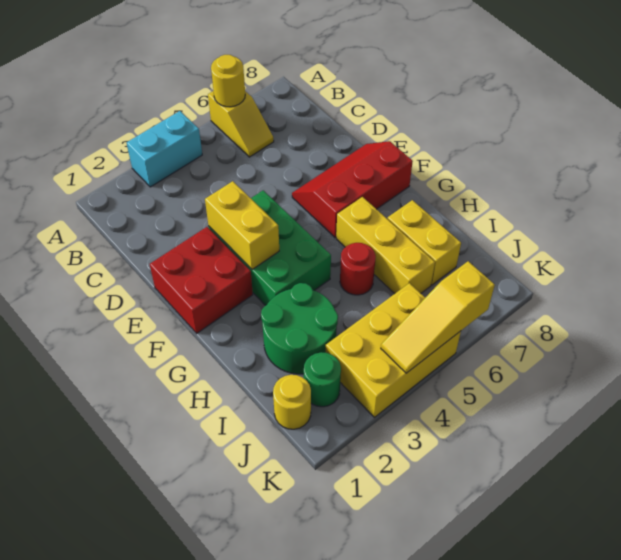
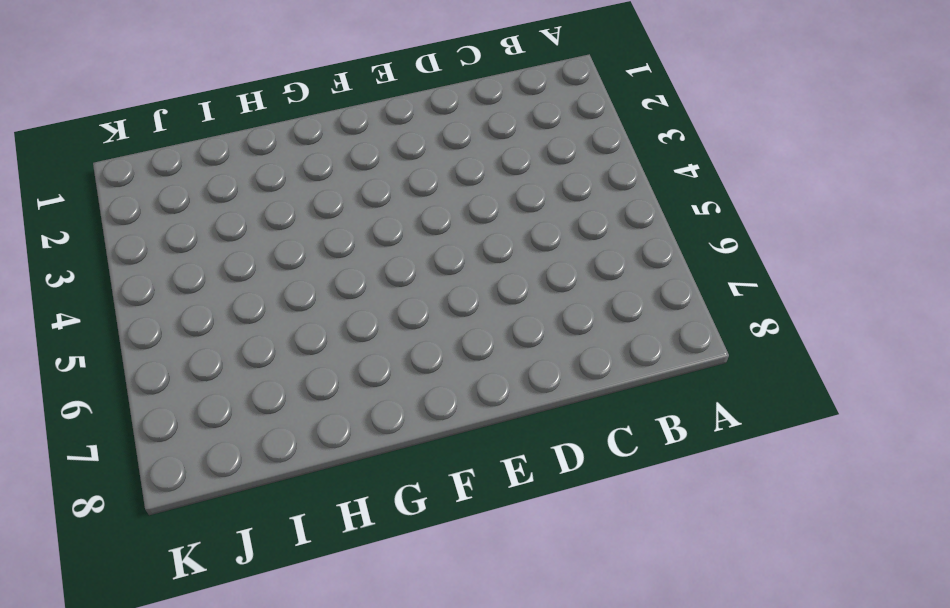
none -> cyan brick A3:A4 level 1
none -> yellow slope A6:B6 level 1 top A
none -> red brick E1:F2 level 1

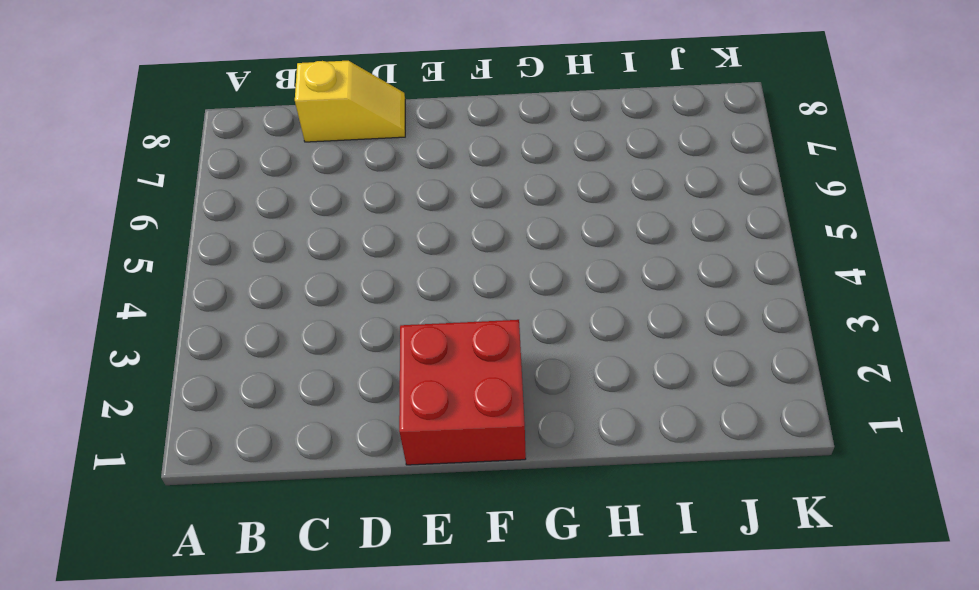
yellow slope C8:D8 level 1 top C -> yellow slope A6:B6 level 1 top A
none -> cyan brick A3:A4 level 1
none -> green brick E3:G4 level 1
none -> red slope E6:F8 level 1 top F

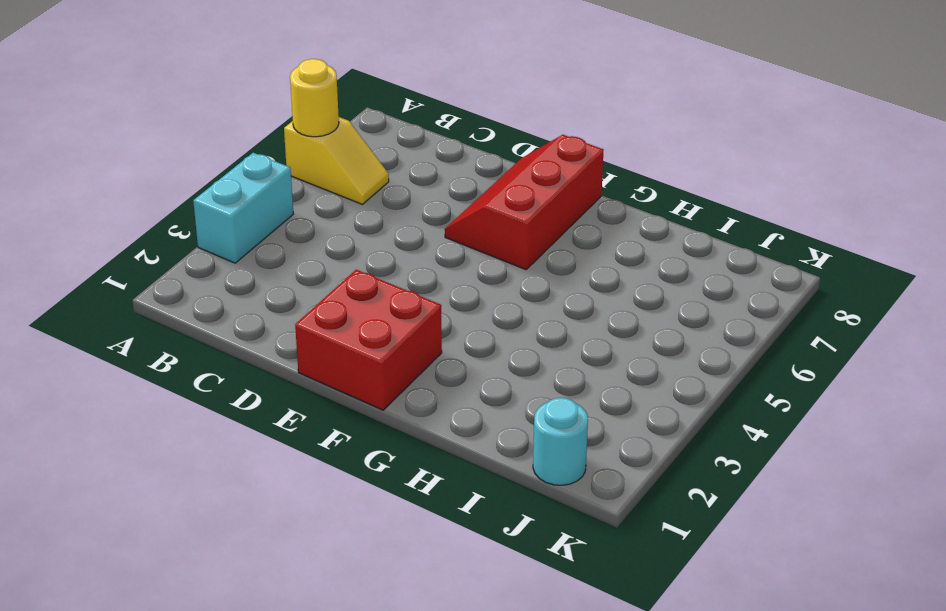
cyan round brick J1 level 1 -> yellow round brick J1 level 1
none -> green brick E3:G4 level 1
none -> yellow brick G6:I6 level 1
none -> green round brick H2:I3 level 1

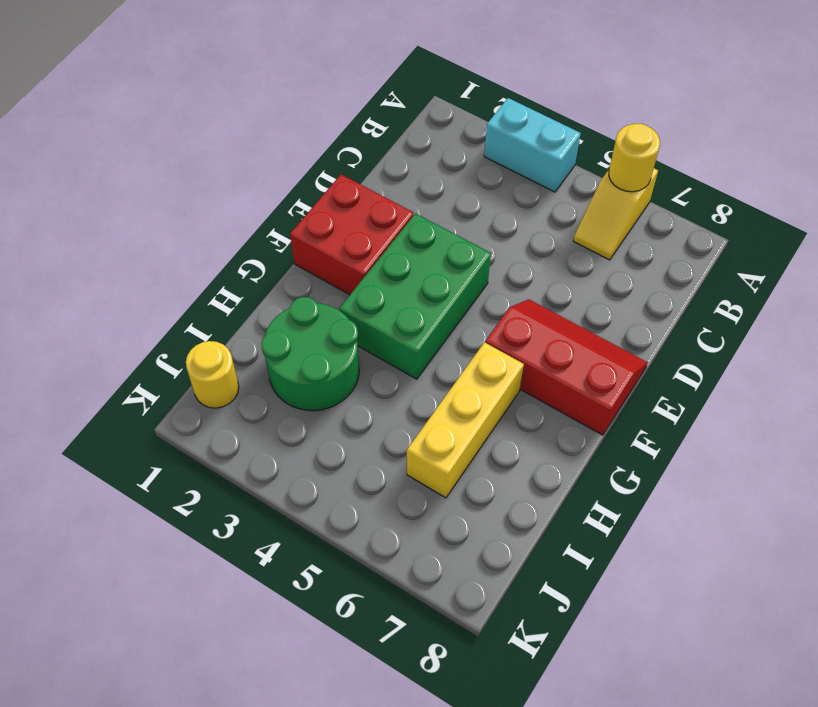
none -> red round brick H5 level 1
none -> yellow brick H7:I7 level 1
none -> green round brick J2 level 1

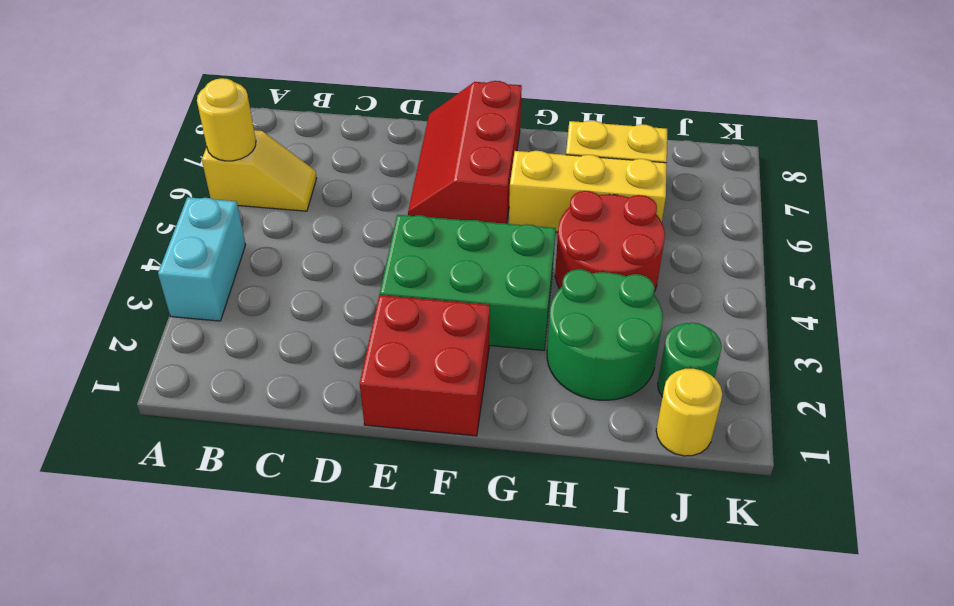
red round brick H4:I5 level 1 -> red round brick H5 level 1
none -> yellow brick J3:K5 level 1
none -> yellow brick E3:F3 level 2
none -> yellow slope K4:K6 level 2 top 6

